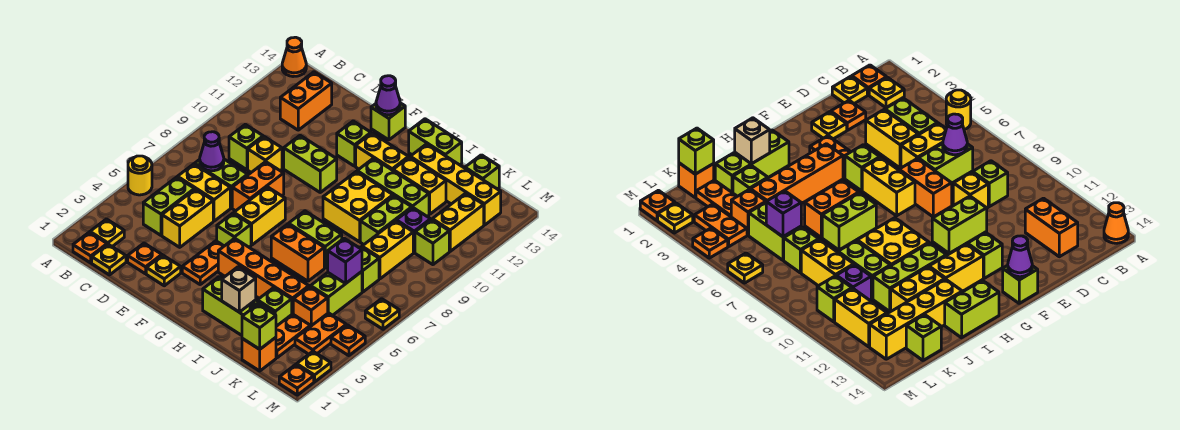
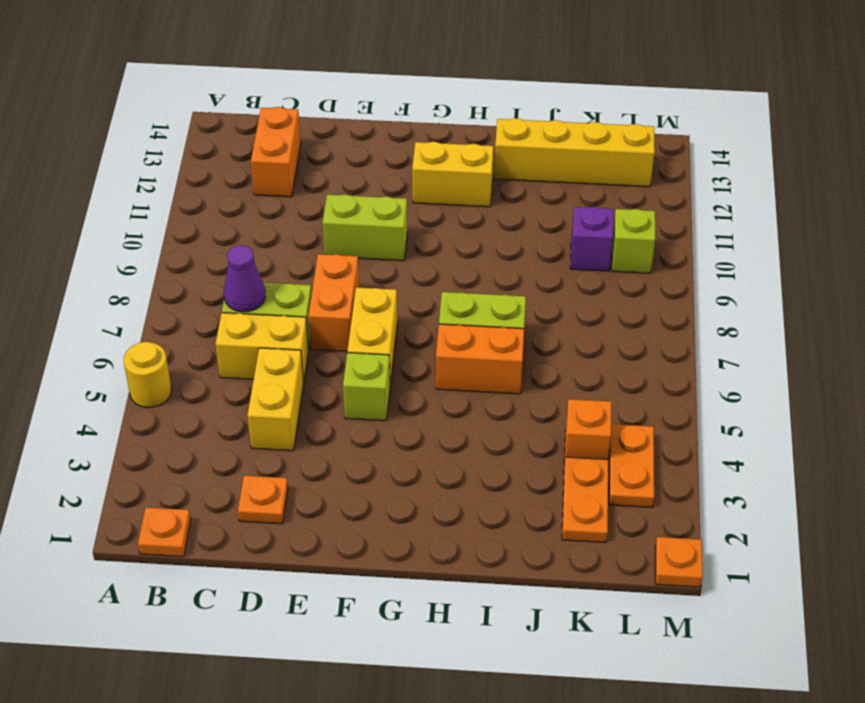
none -> orange cone A14 level 1
none -> yellow plate B2 level 1
none -> yellow plate C1 level 1
none -> lime brick C4:C5 level 1

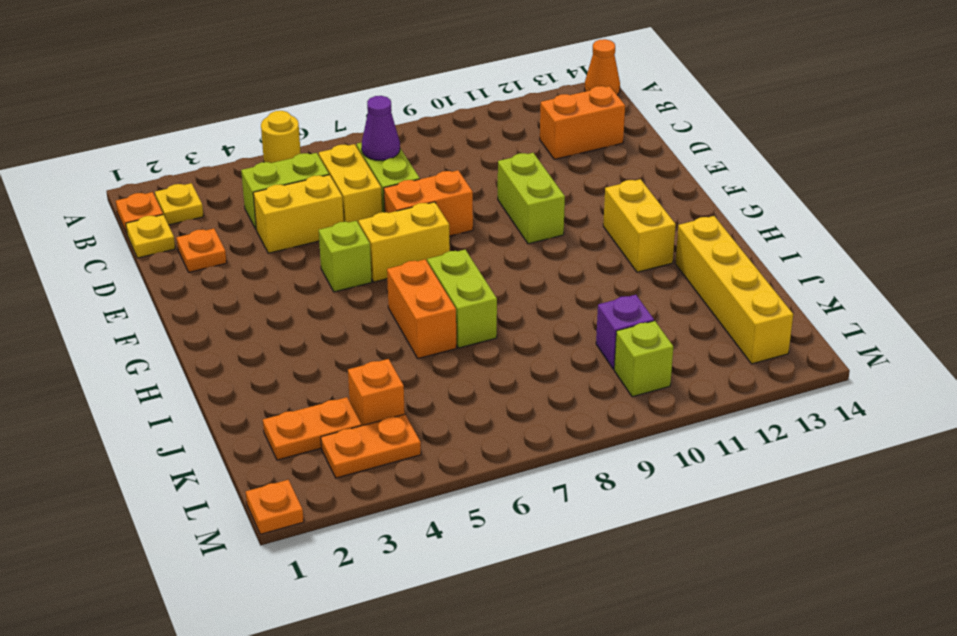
none -> lime brick C9 level 1
none -> yellow brick D9 level 1
none -> yellow plate E2 level 1
none -> orange plate F3:F4 level 1

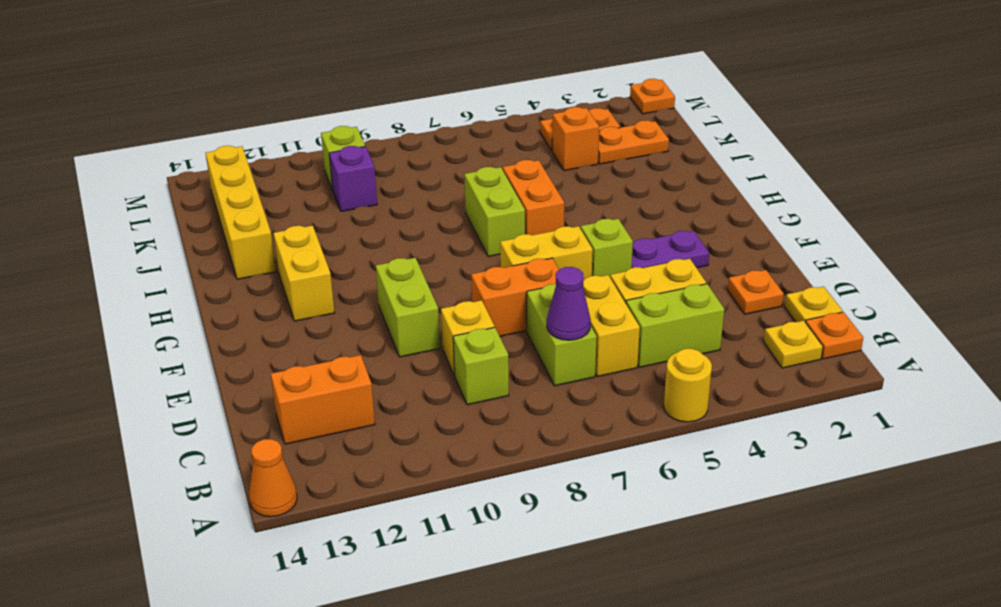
purple plate F3:F4 level 1 -> orange plate F3:F4 level 1
none -> yellow plate E2 level 1
none -> lime brick F12 level 1
none -> lime brick F14 level 1
none -> orange brick G4:J4 level 1

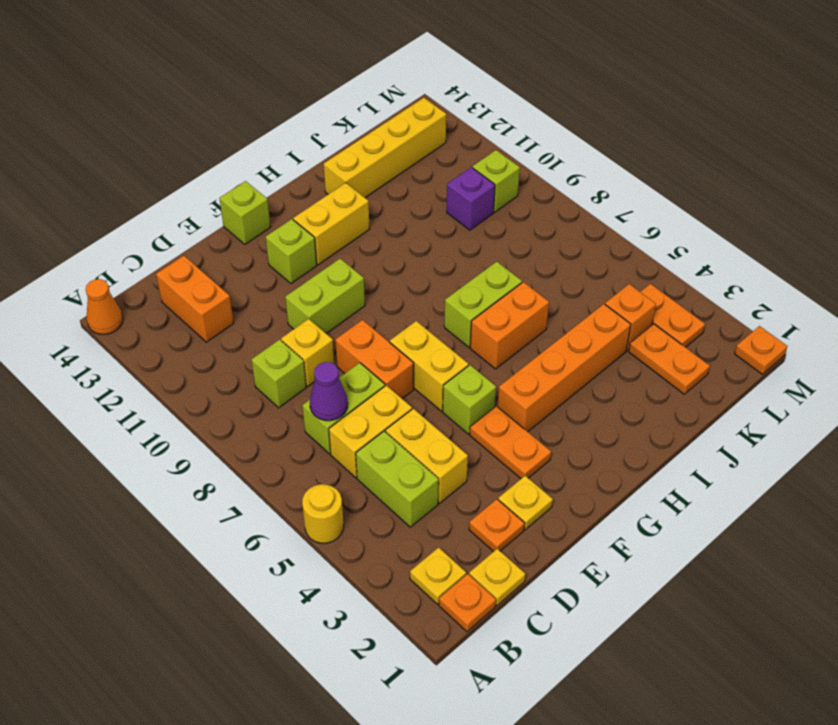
none -> lime brick H2:J2 level 1
none -> yellow brick H9:I10 level 1
none -> lime brick H11:J11 level 1
none -> lime brick H14:I14 level 1

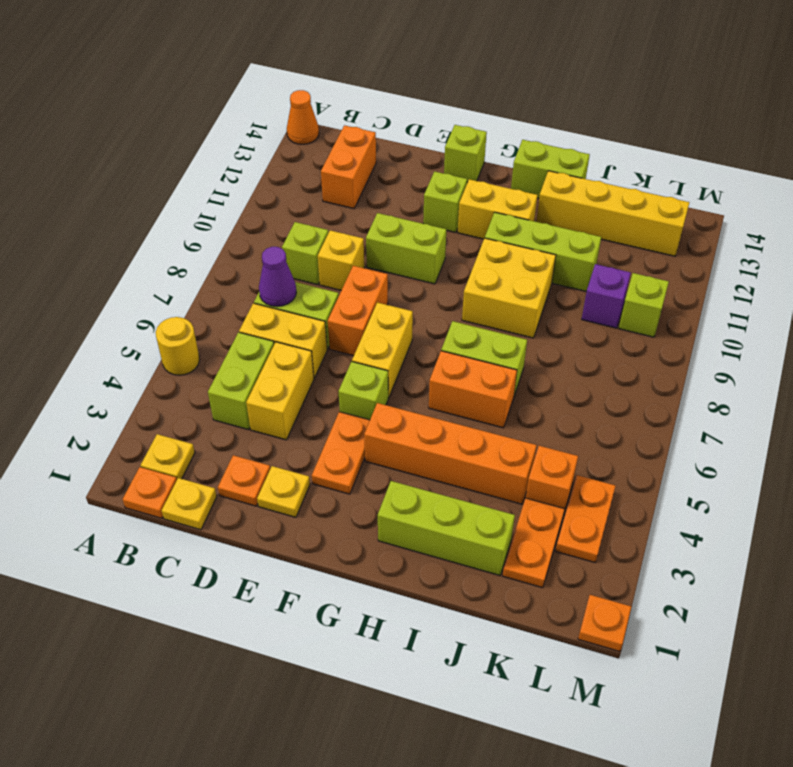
none -> yellow brick I12:J12 level 1
none -> lime brick J3 level 1
none -> lime brick J9:J10 level 1
none -> orange brick K1 level 1

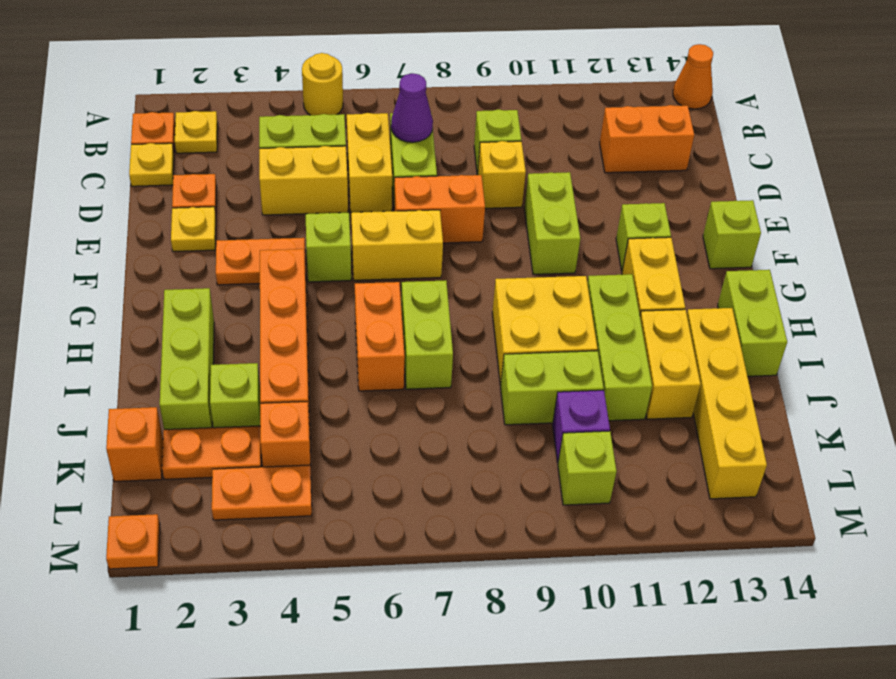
none -> lime brick K5:K6 level 1
none -> lime brick K7 level 1
none -> yellow brick K8:K9 level 1
none -> lime brick K14 level 1

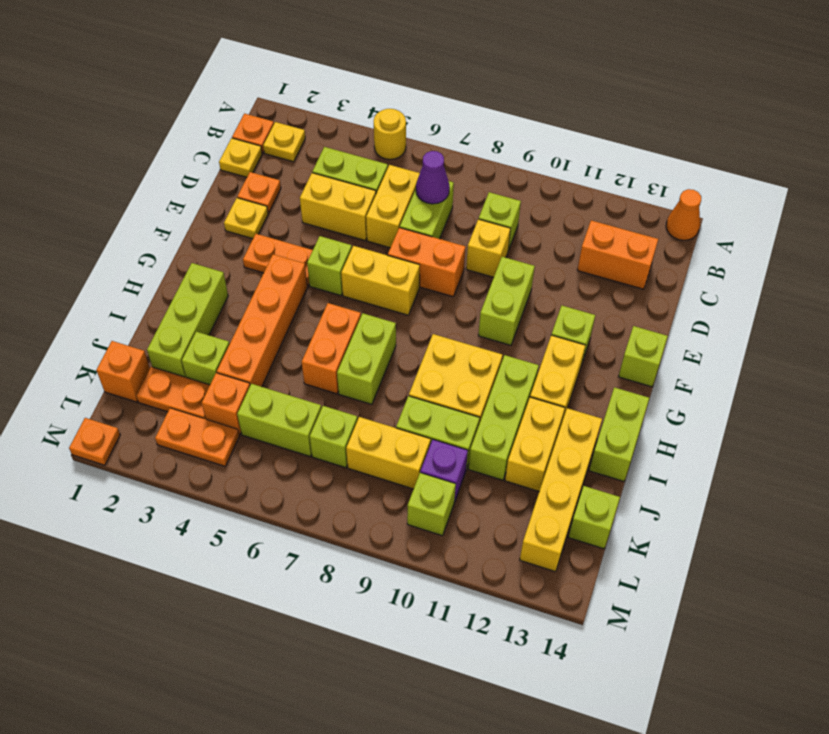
none -> yellow brick L11:L12 level 1
none -> yellow plate M2 level 1
none -> orange plate M4 level 1
none -> yellow plate M6 level 1

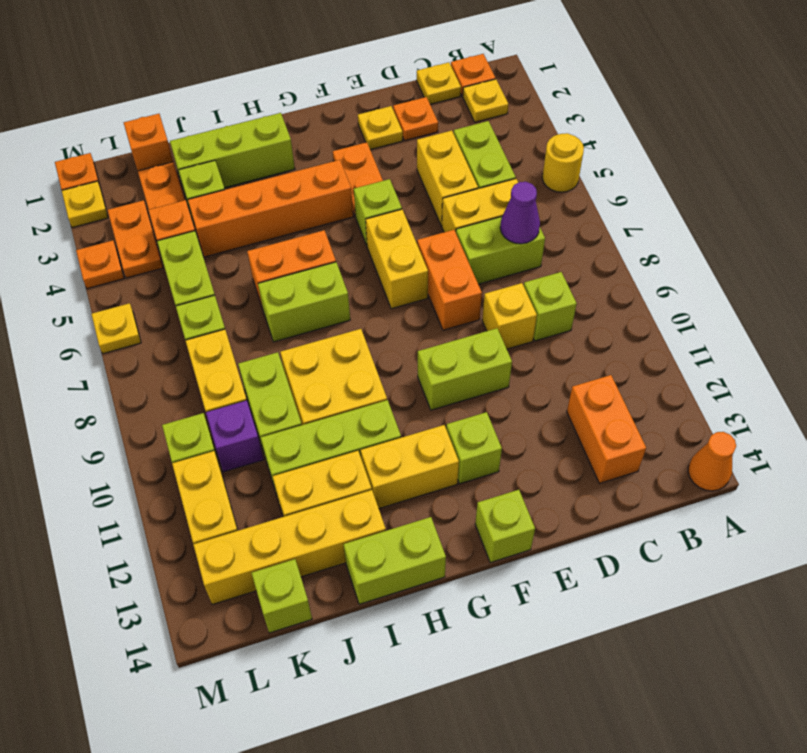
none -> purple cone F14 level 2
none -> tan brick I2 level 2
none -> lime brick K1 level 2
none -> purple brick K6 level 2

